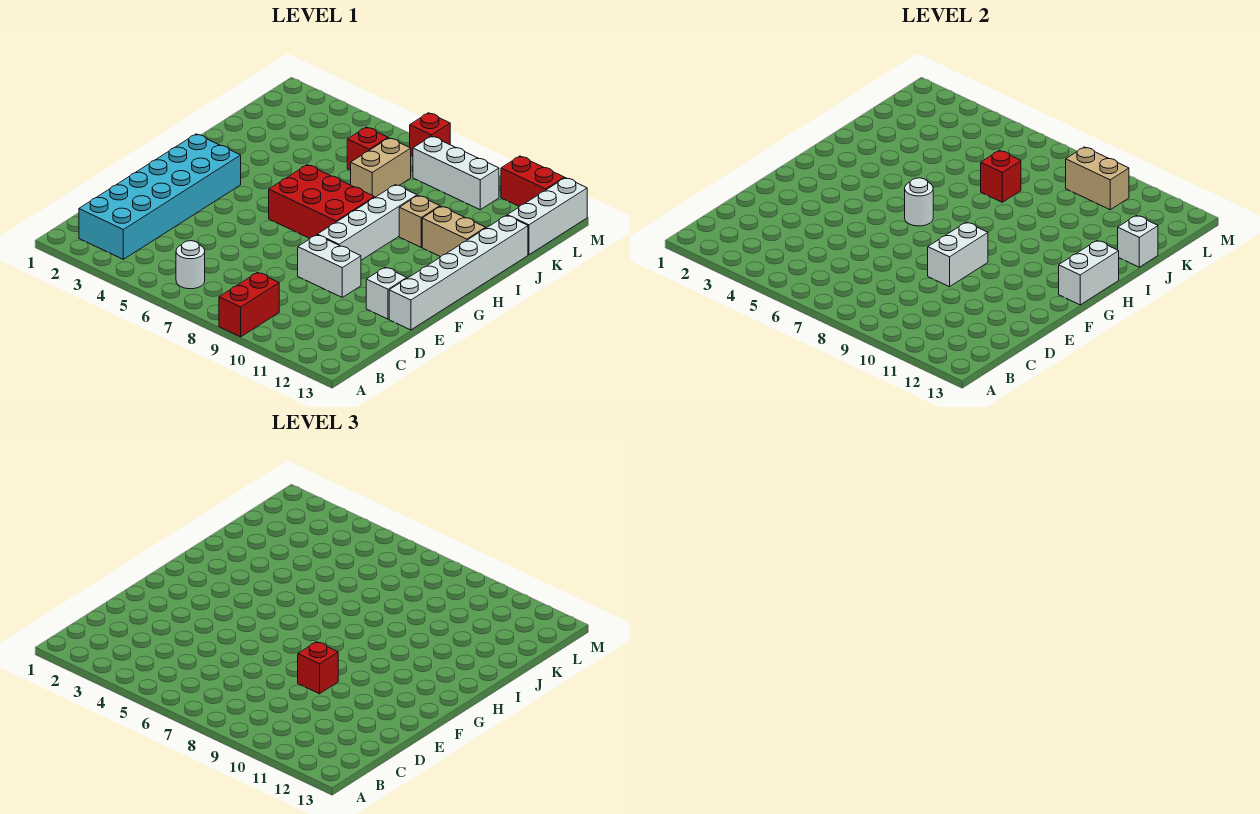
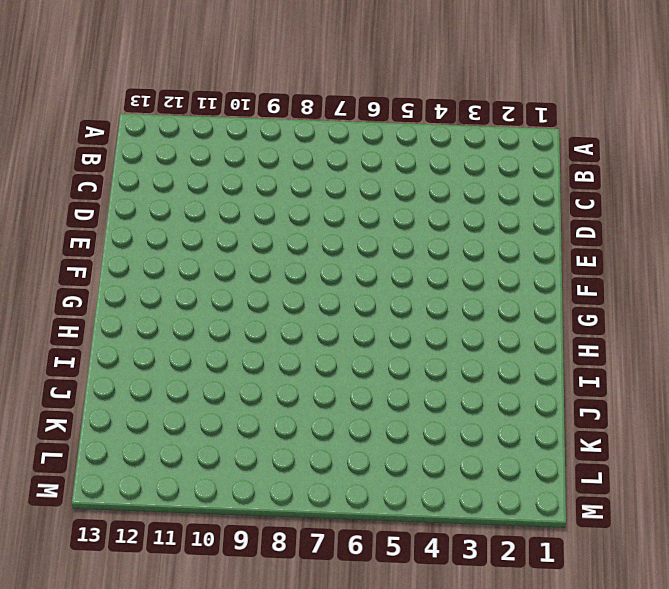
none -> red brick A9:B9 level 1
none -> cyan brick B2:G3 level 1
none -> white round brick B6 level 1

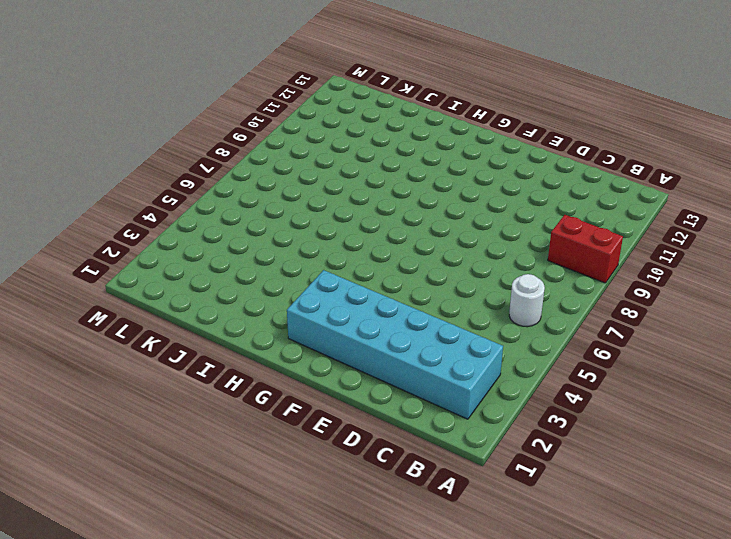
none -> white brick E9:E10 level 1
none -> white brick E12 level 1
none -> white brick E13:J13 level 1

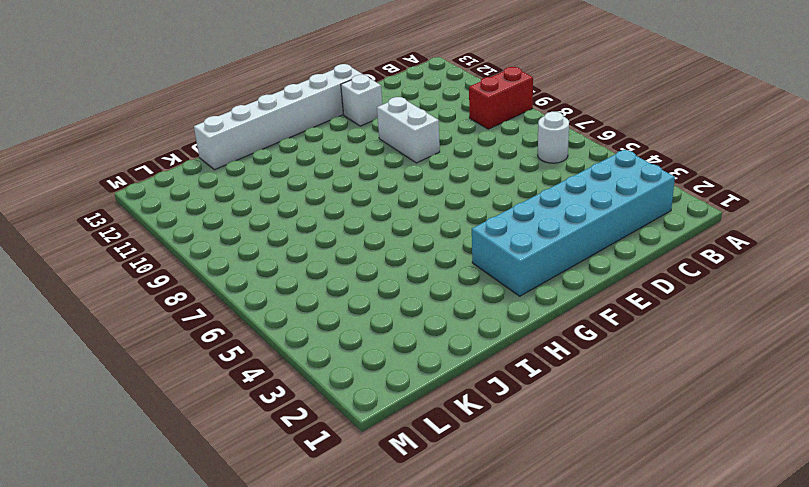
none -> white brick F9:I9 level 1
none -> red brick G6:H8 level 1
none -> tan brick I10 level 1

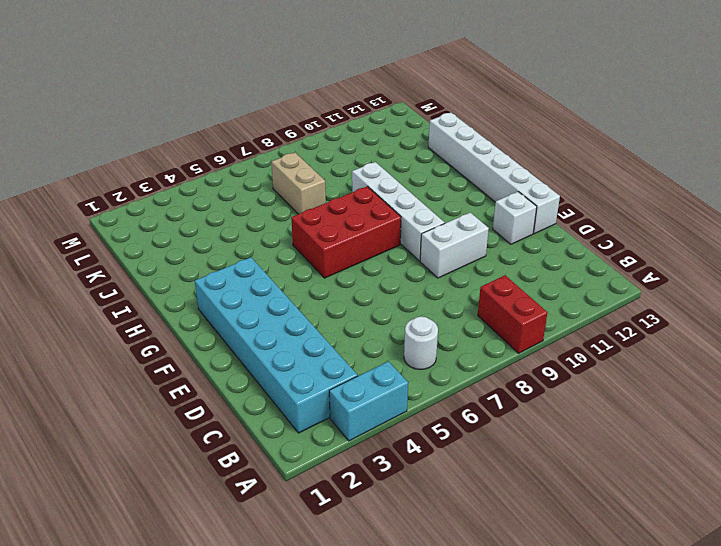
cyan brick A3:A4 level 1 -> none
none -> tan brick I10 level 1
none -> tan brick I11:I12 level 1
none -> red brick K6 level 1

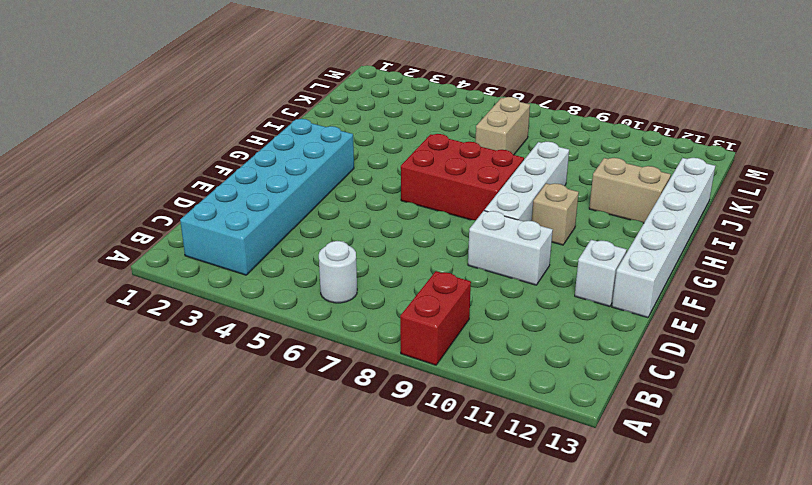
tan brick G10 level 1 -> tan brick I10 level 1
none -> red brick K6 level 1
none -> white brick K13:M13 level 1
none -> white brick L8:L10 level 1

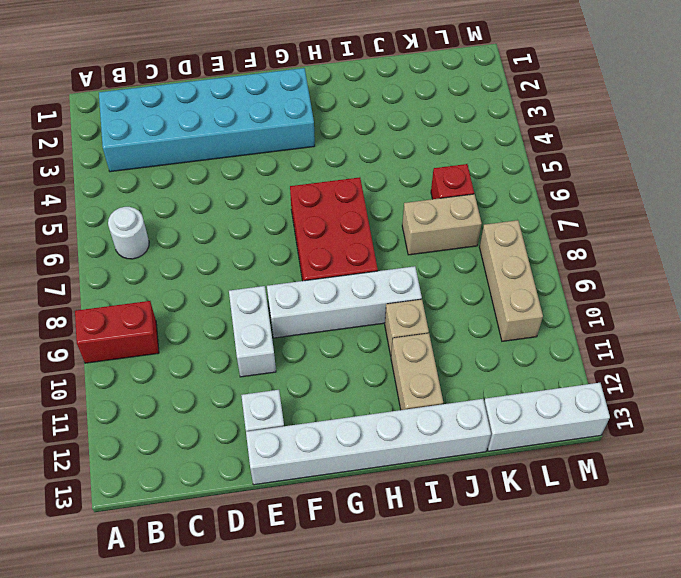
tan brick L8:L10 level 1 -> white brick L8:L10 level 1
none -> red brick M7 level 1
none -> red brick M11:M12 level 1
none -> white brick E9:F9 level 2

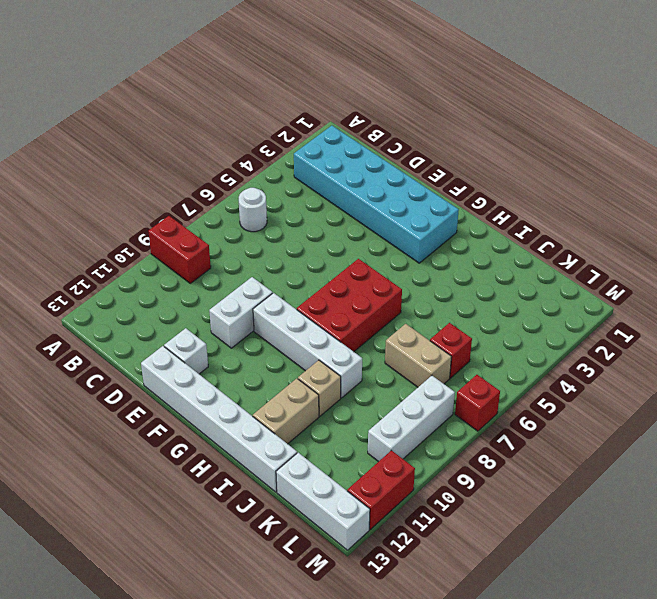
none -> white brick E9:F9 level 2
none -> white round brick G6 level 2
none -> white brick G13:H13 level 2

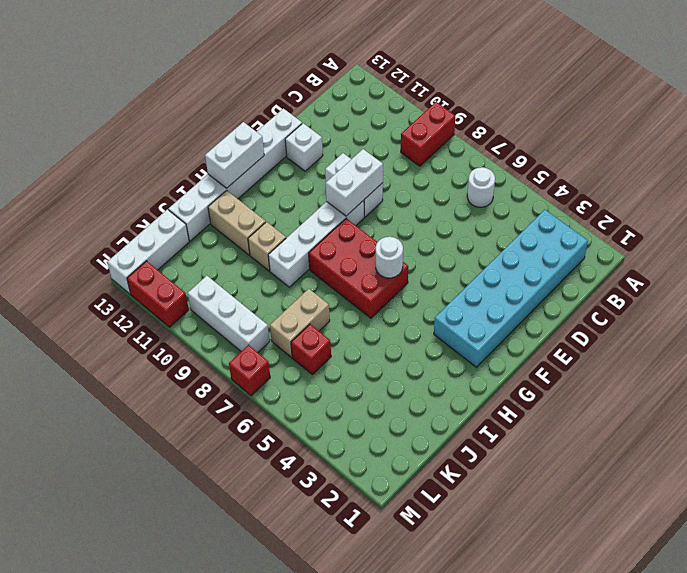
none -> red brick J7 level 2
none -> white brick J13 level 2
none -> tan brick L9:L10 level 2

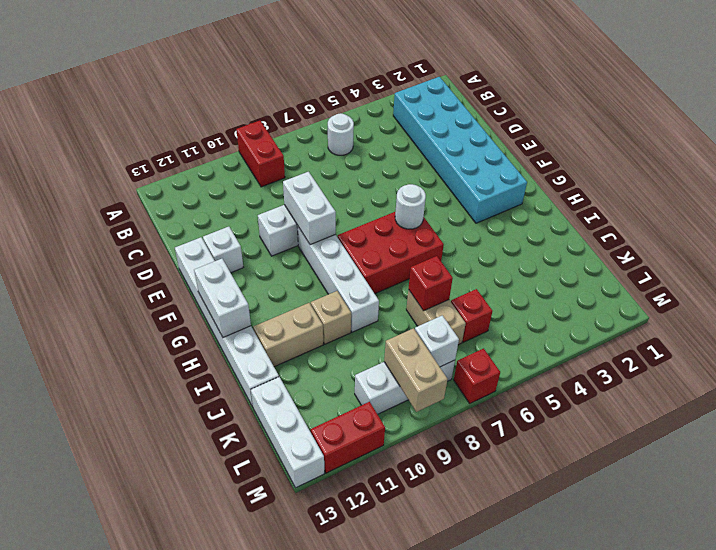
white brick L8 level 2 -> white brick J13 level 2
tan brick L9:M9 level 2 -> tan brick L9:L10 level 2
none -> red brick E9 level 3

